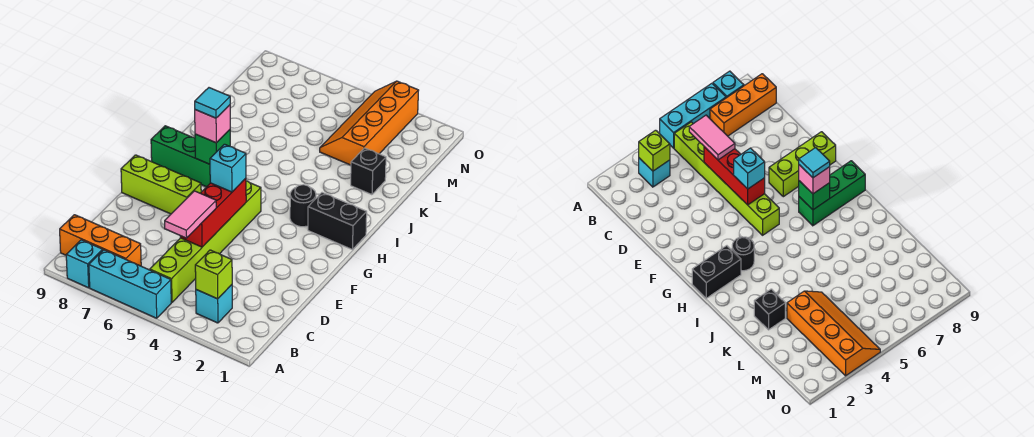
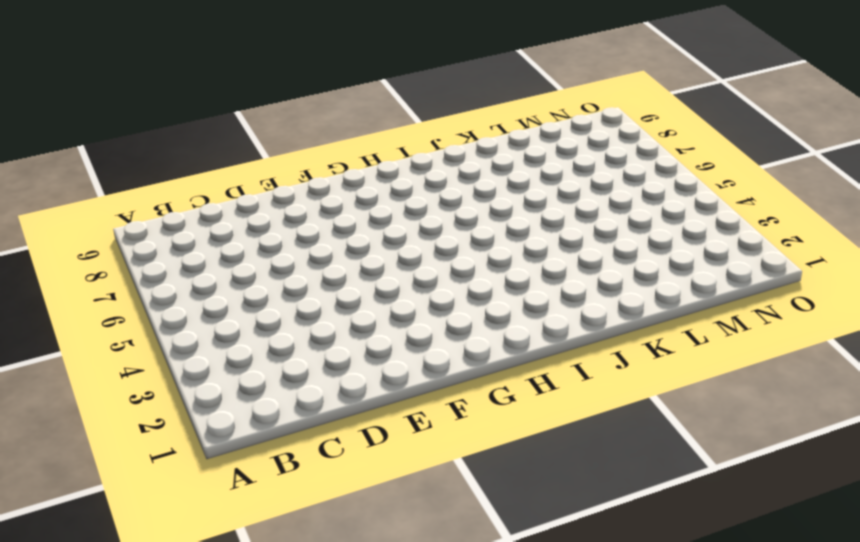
none -> cyan brick A5:A7 level 1
none -> cyan brick A8 level 1
none -> cyan brick B3 level 1

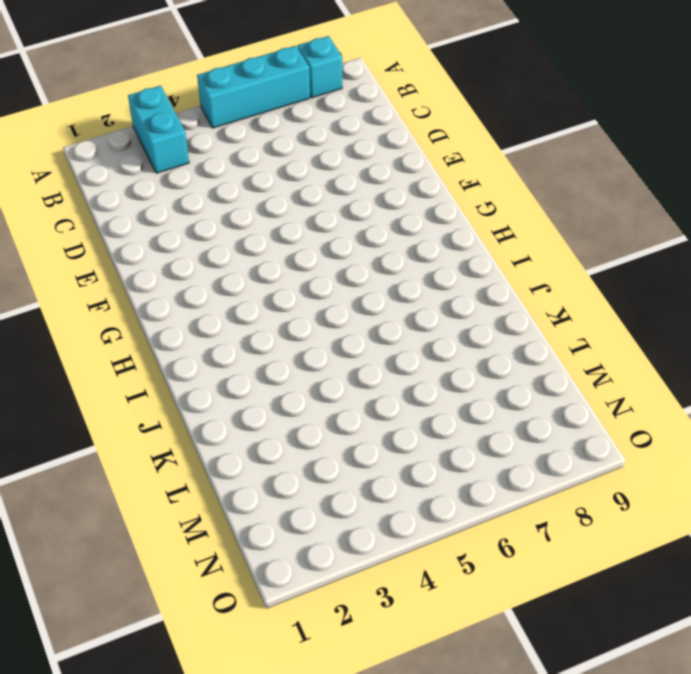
cyan brick A3:B3 level 1 -> cyan brick B3 level 1
none -> lime brick B5:G5 level 1
none -> orange brick B7:B9 level 1
none -> lime brick F7:F9 level 1

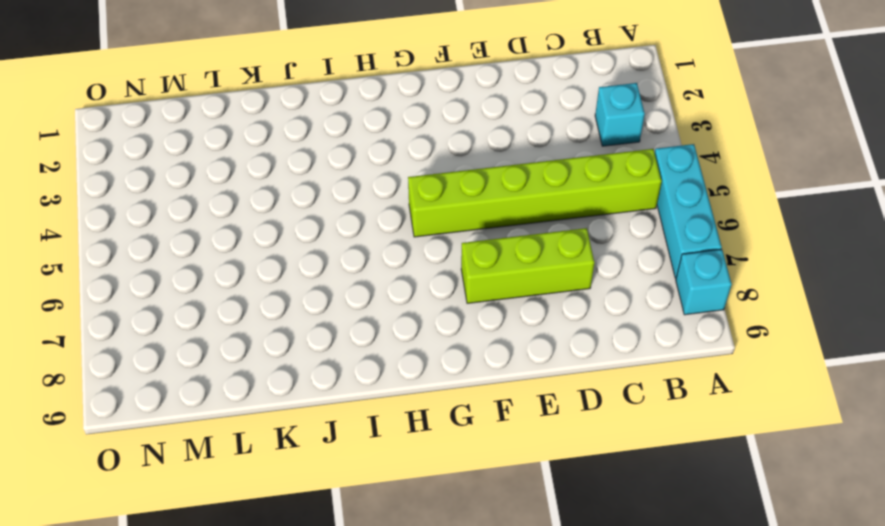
lime brick D7:F7 level 1 -> lime brick F7:F9 level 1
none -> orange brick B7:B9 level 1
none -> black brick H1:H2 level 1
none -> black round brick H3 level 1

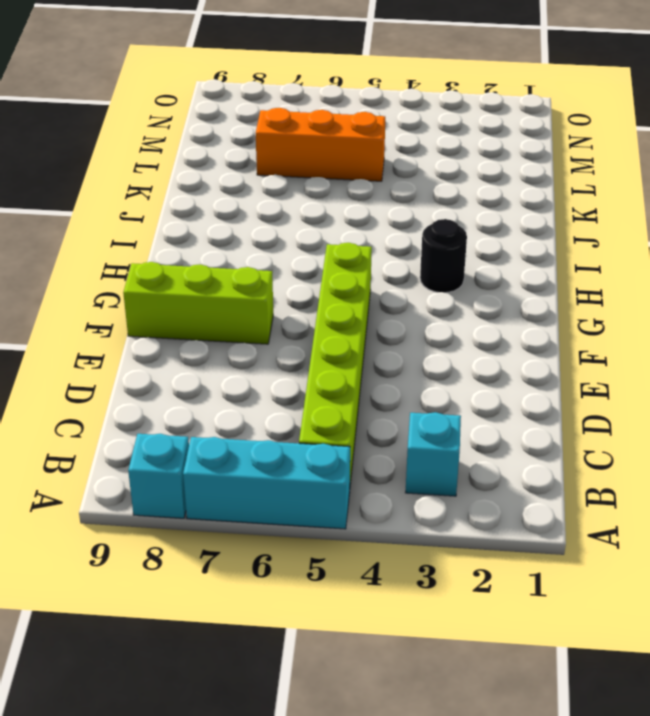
orange brick L5:L7 level 1 -> orange brick B7:B9 level 1
none -> black brick H1:H2 level 1
none -> green brick H7:H9 level 1
none -> black brick K2 level 1

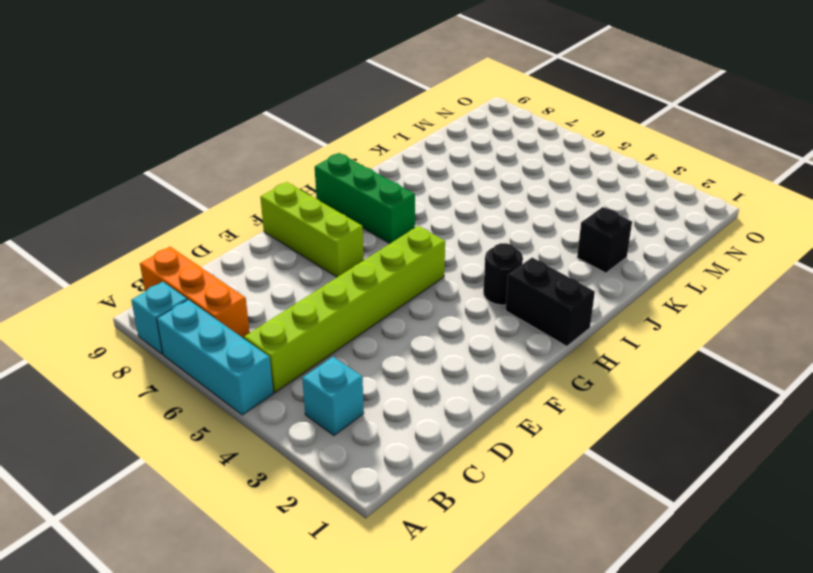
none -> orange slope L3:O4 level 1 top 3
none -> lime brick B3 level 2
none -> red brick D5:F5 level 2

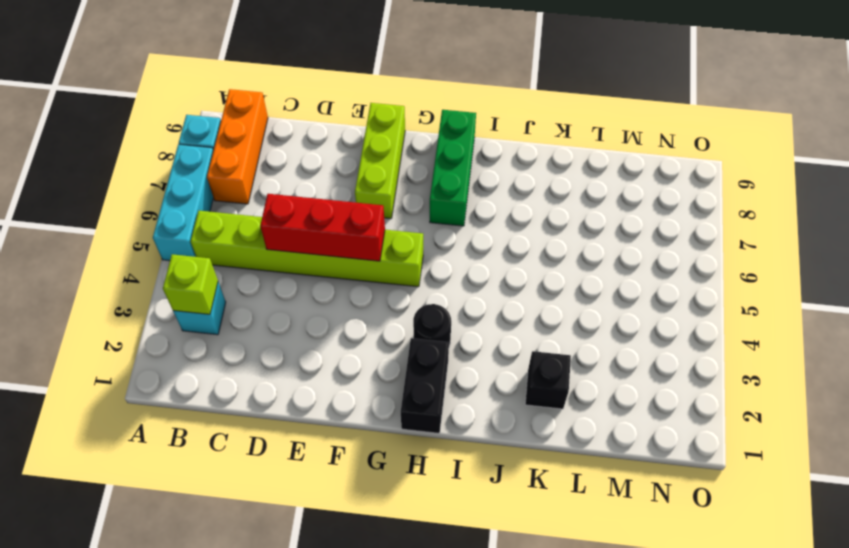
none -> orange slope L3:O4 level 1 top 3
none -> green brick H7 level 2
none -> pink tile C5:D5 level 3

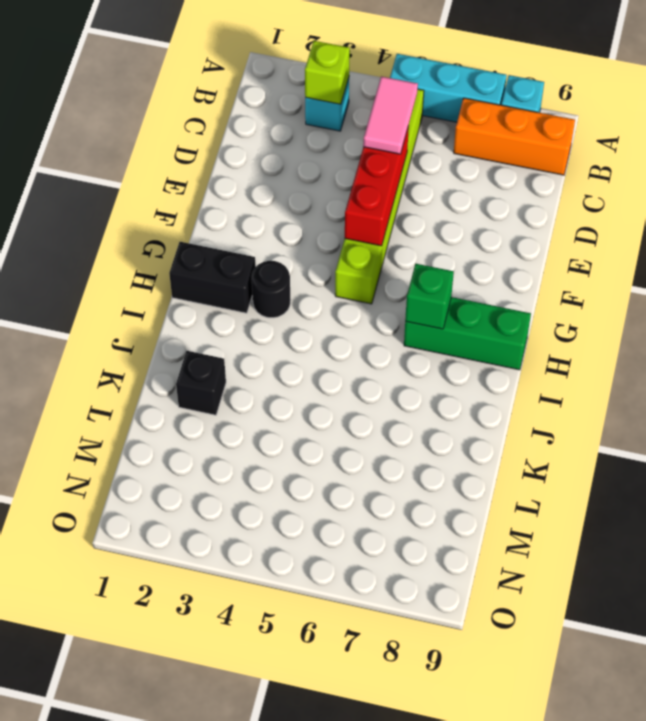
none -> lime brick F7:F9 level 1
none -> orange slope L3:O4 level 1 top 3
none -> cyan brick F5 level 3

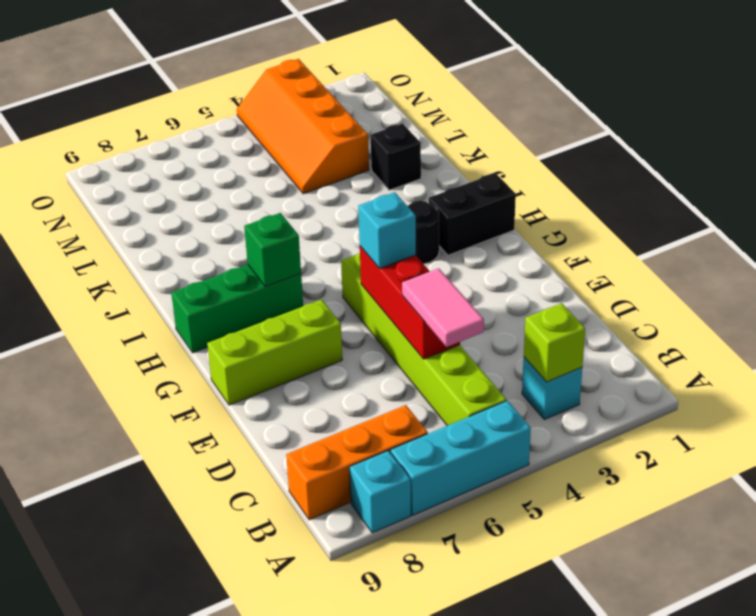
none -> pink brick H7 level 3
none -> cyan tile H7 level 4

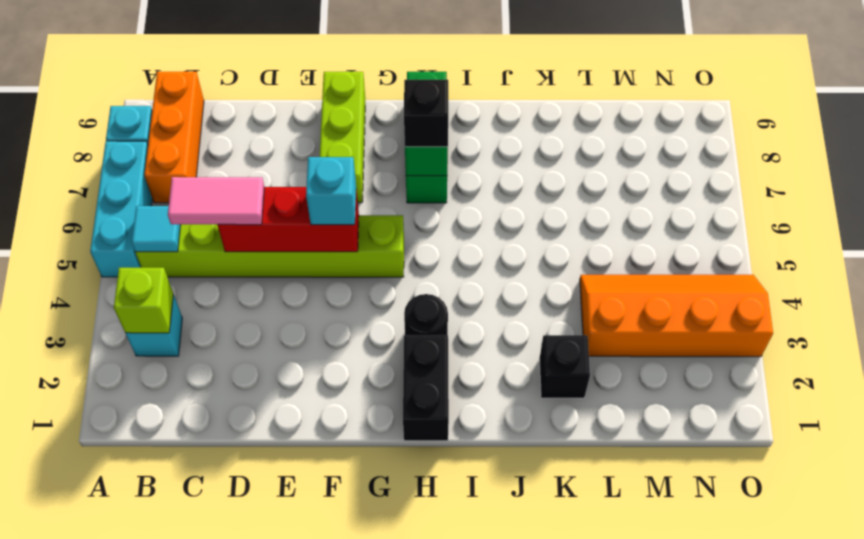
cyan tile B5 level 2 -> cyan tile H7 level 4
black brick H7 level 3 -> pink brick H7 level 3

